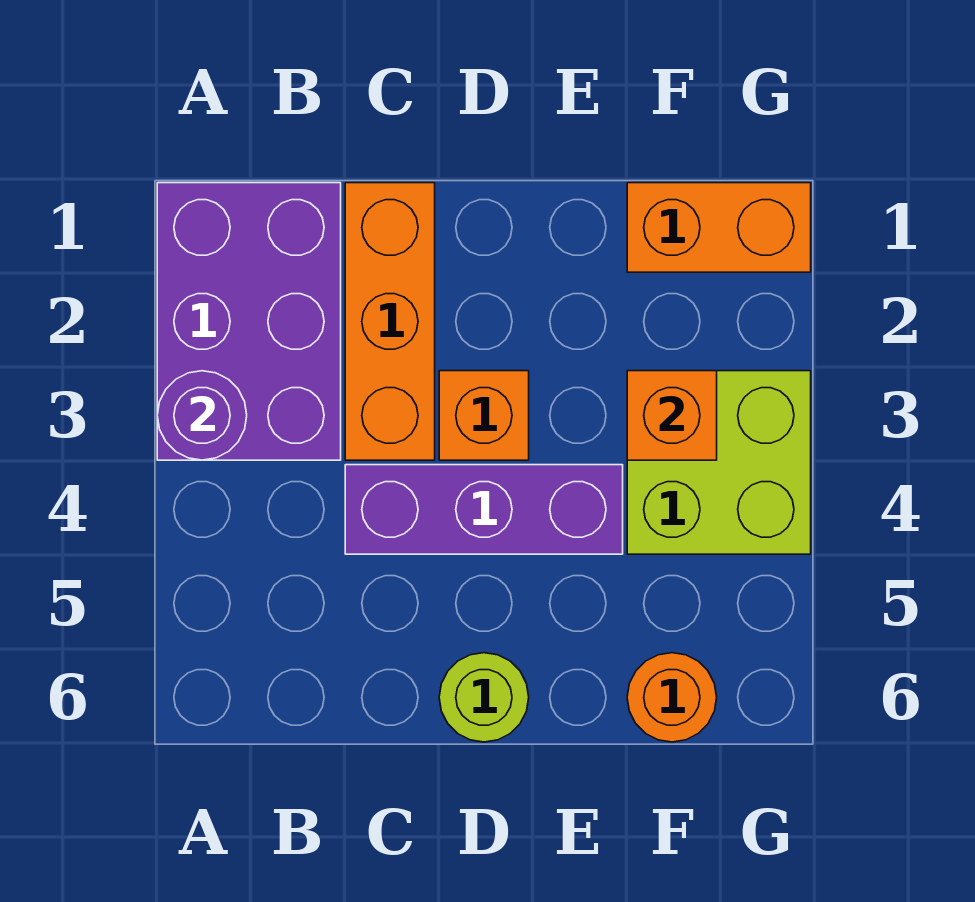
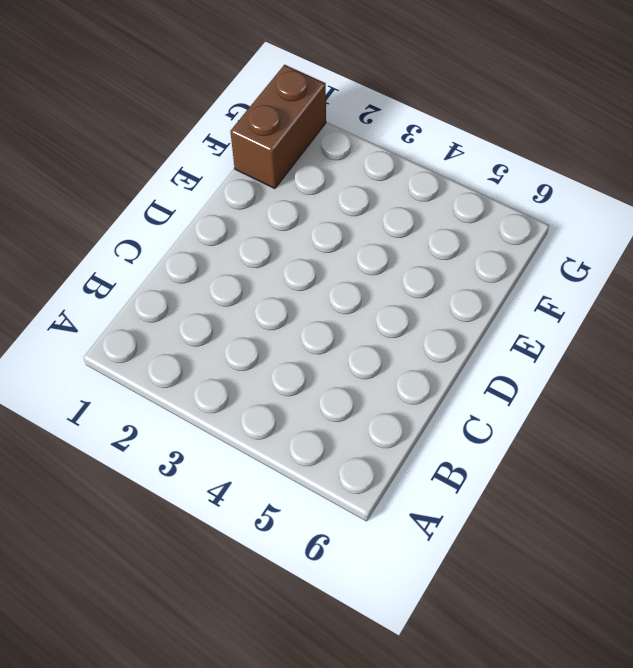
brown brick F1:G1 level 1 -> orange brick F1:G1 level 1
none -> purple brick A1:B3 level 1
none -> orange brick C1:C3 level 1

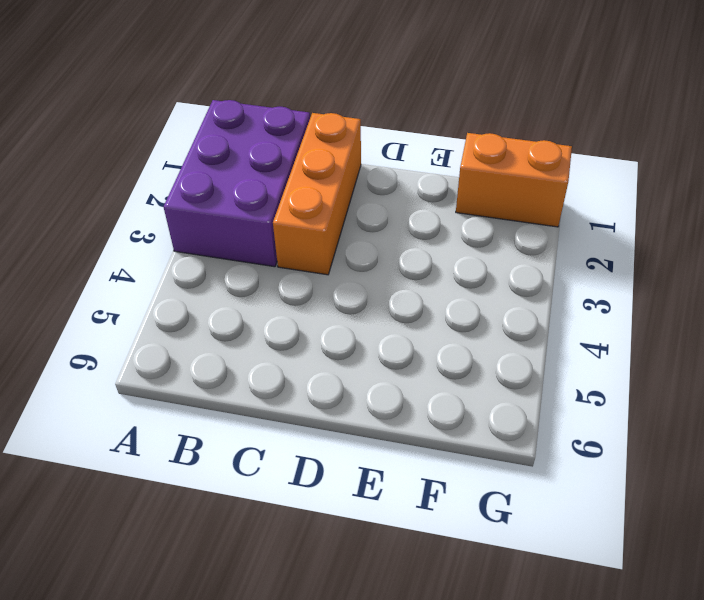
none -> purple brick C4:E4 level 1
none -> orange brick D3 level 1

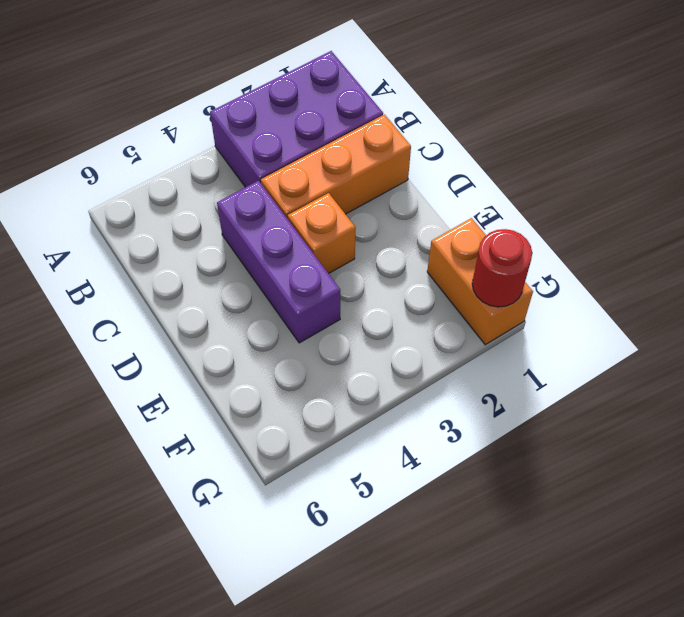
red round brick G1 level 2 -> none
none -> lime round brick D6 level 1
none -> lime brick F3:G4 level 1

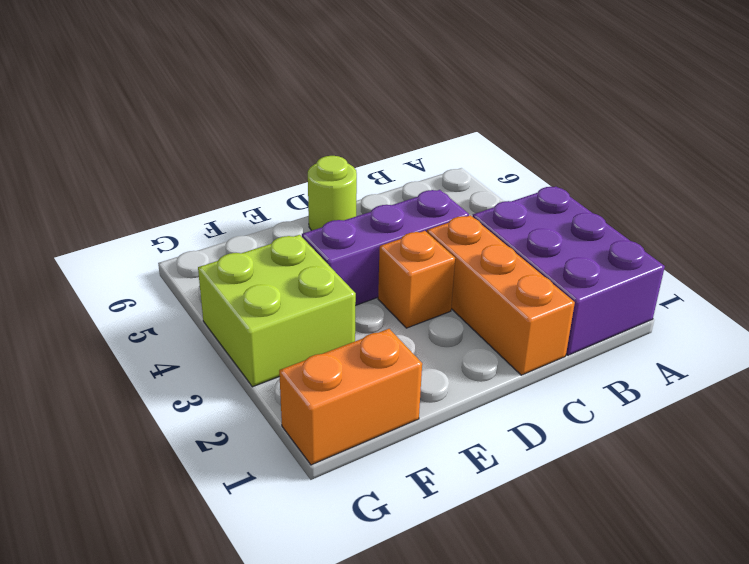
none -> orange round brick F6 level 1
none -> purple round brick A3 level 2

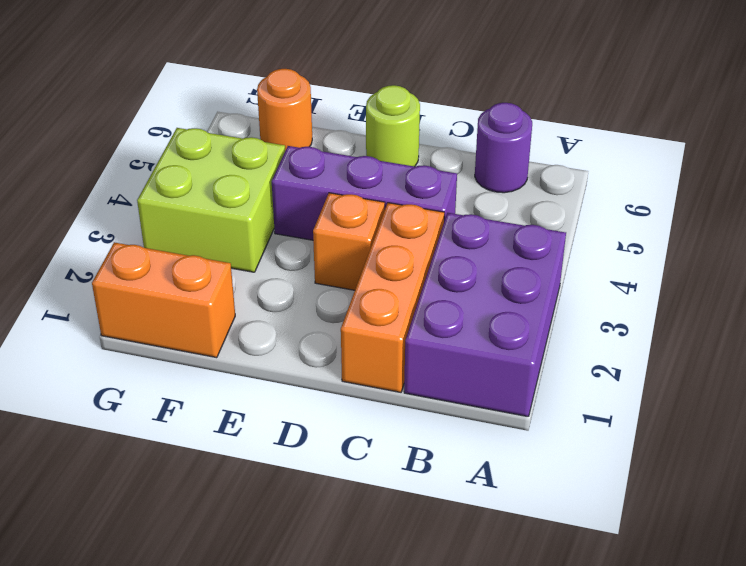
purple round brick B6 level 1 -> purple round brick A3 level 2
none -> orange brick F3 level 2

